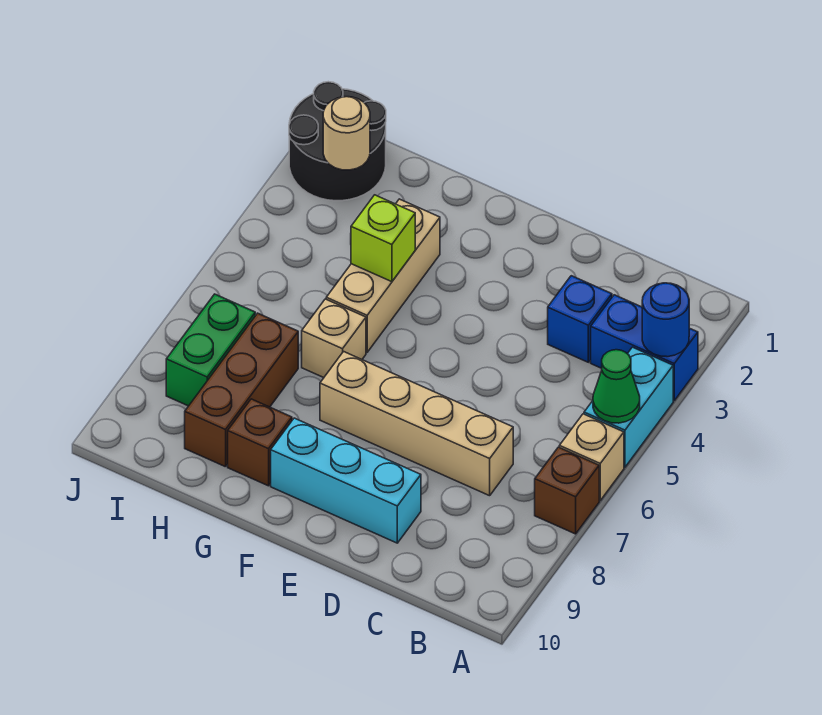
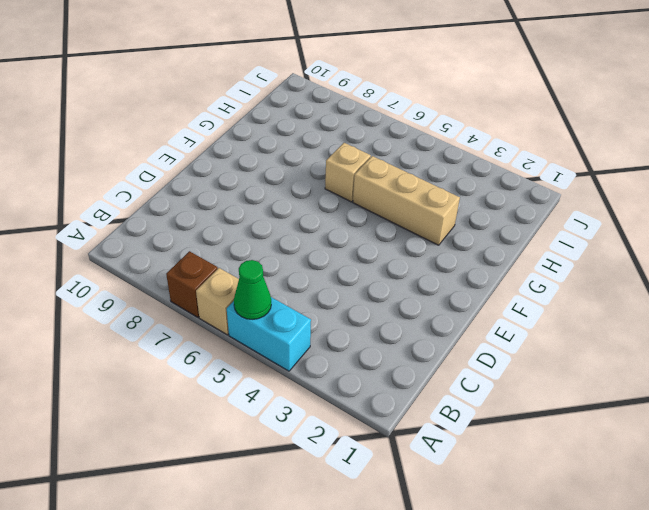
none -> blue brick A3:B3 level 1
none -> blue brick C3 level 1
none -> tan brick C7:F7 level 1

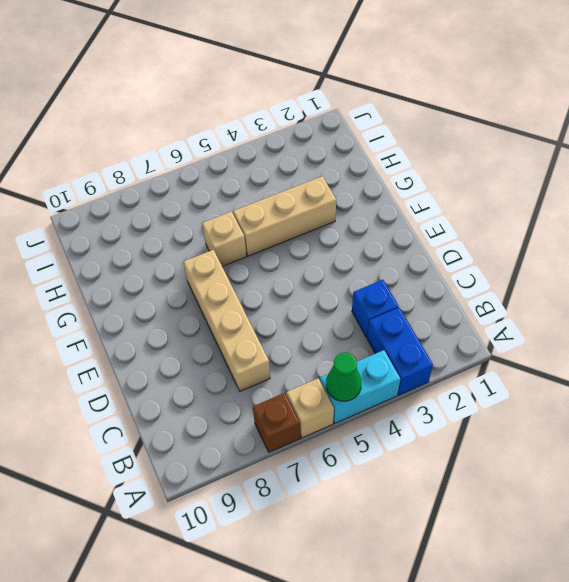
none -> cyan brick D9:F9 level 1
none -> brown brick G9 level 1
none -> brown brick H7:H9 level 1

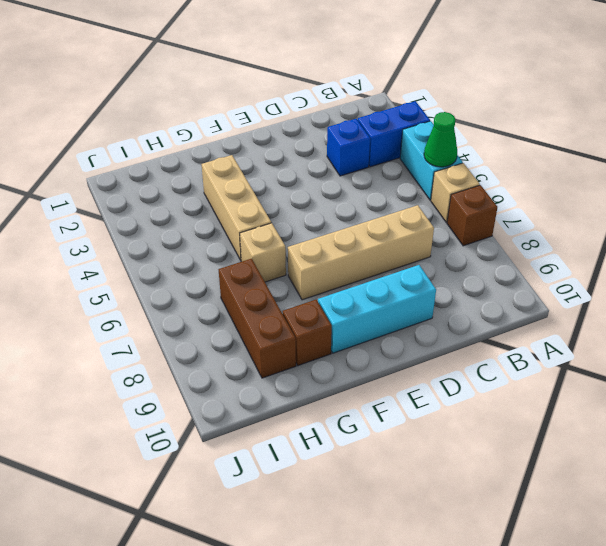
none -> black round brick I1:J2 level 1
none -> green brick I7:I8 level 1
none -> blue round brick A3 level 2

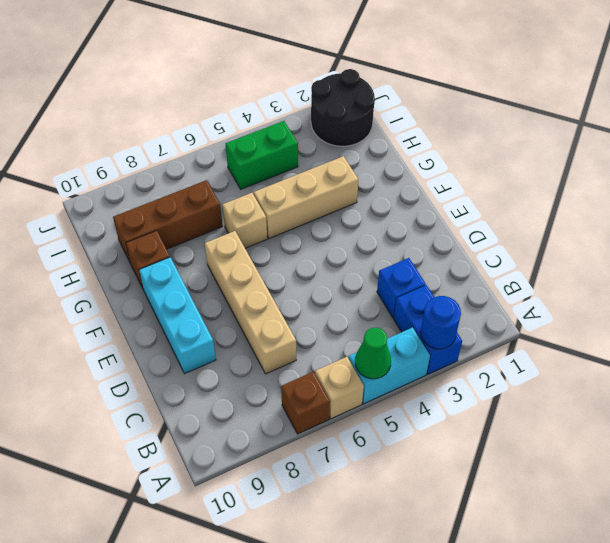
green brick I4:I5 level 1 -> green brick I7:I8 level 1
none -> lime brick G4 level 2
none -> tan round brick I2 level 2

